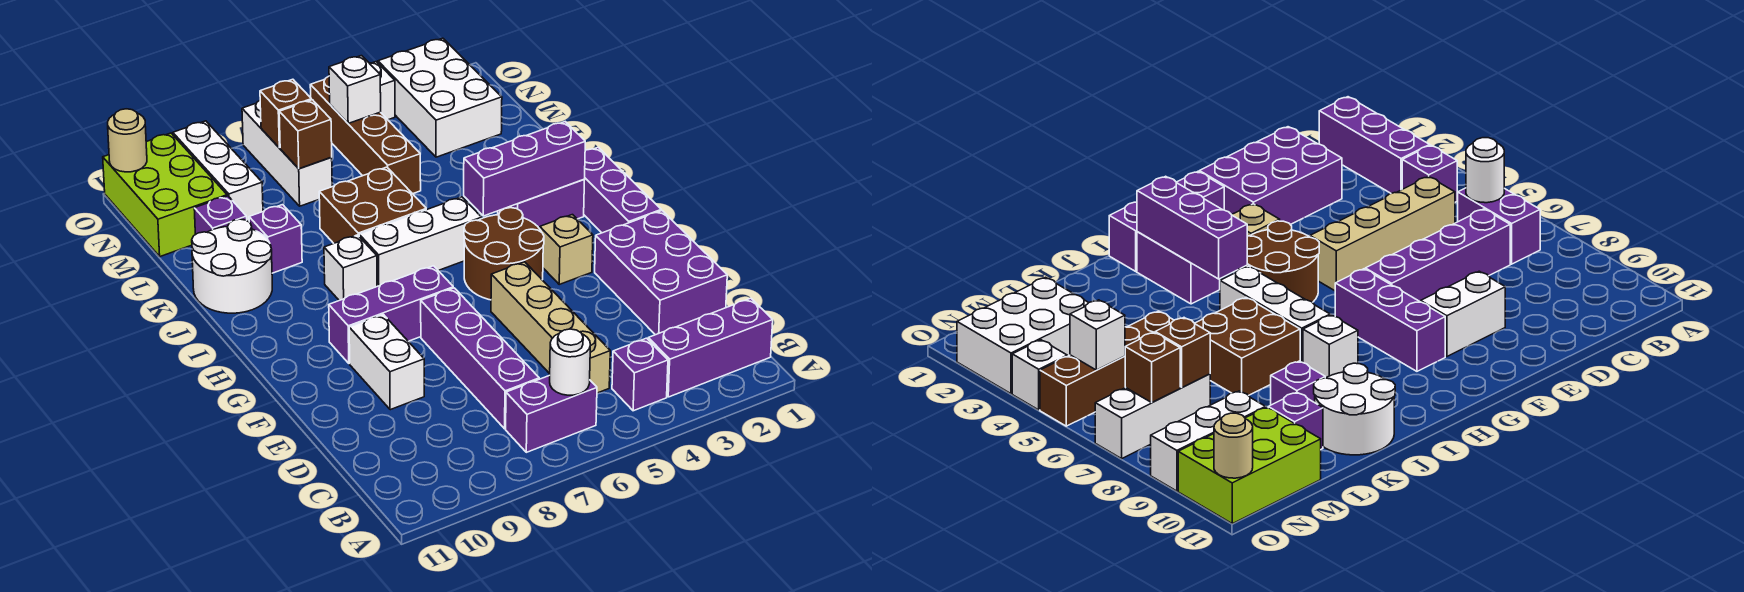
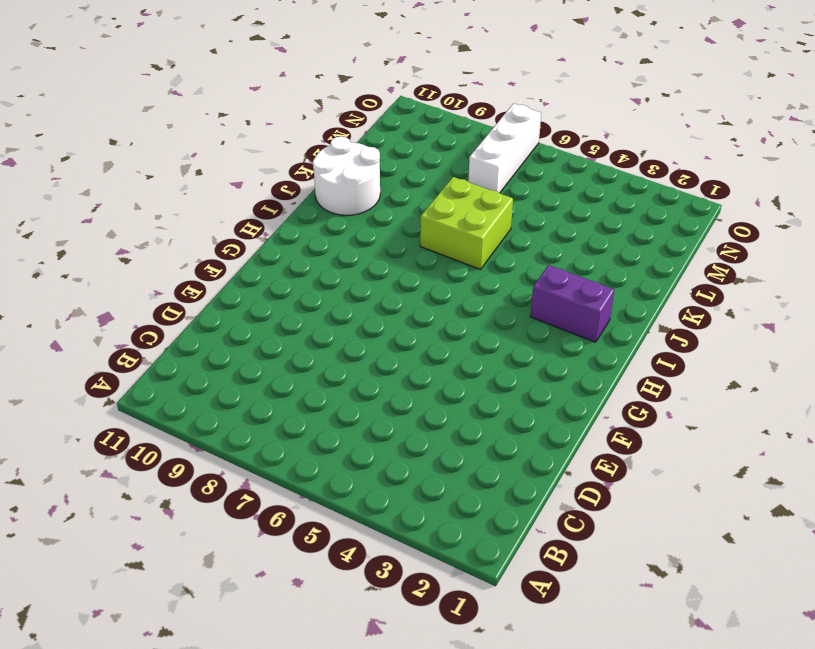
lime brick J6:K7 level 1 -> brown brick J6:K7 level 1
none -> purple brick B1:B3 level 1
none -> purple brick B4 level 1
none -> purple brick B6:B7 level 1
none -> tan brick C5:F5 level 1

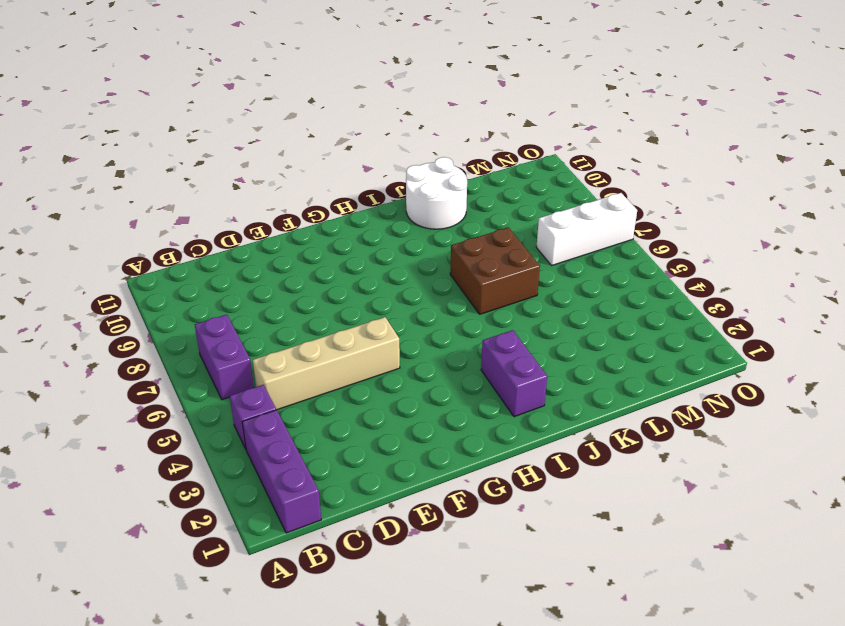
none -> purple brick C7:F7 level 1
none -> purple brick D1:F2 level 1
none -> white brick E9:F9 level 1
none -> purple brick G1:I1 level 1

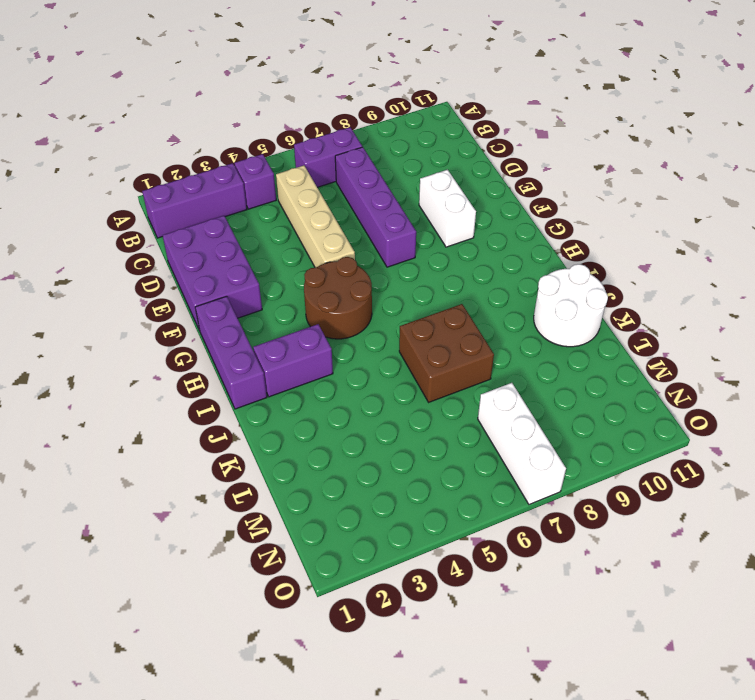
none -> tan brick G3 level 1
none -> purple brick G7:G9 level 1
none -> white brick I5:I7 level 1
none -> white brick I8 level 1

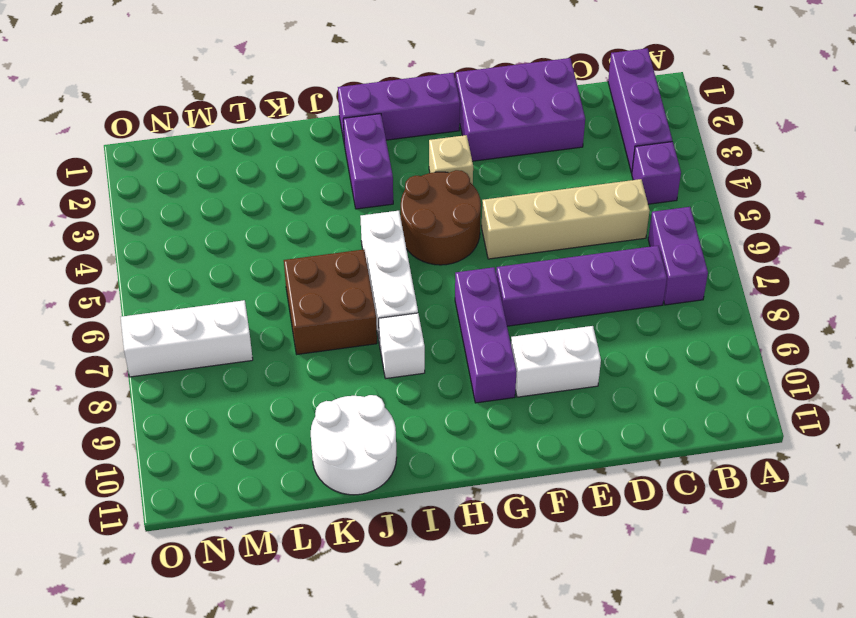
none -> purple brick K9 level 1
none -> brown brick L5:O5 level 1
none -> purple brick L10 level 1
none -> white brick M2:O3 level 1

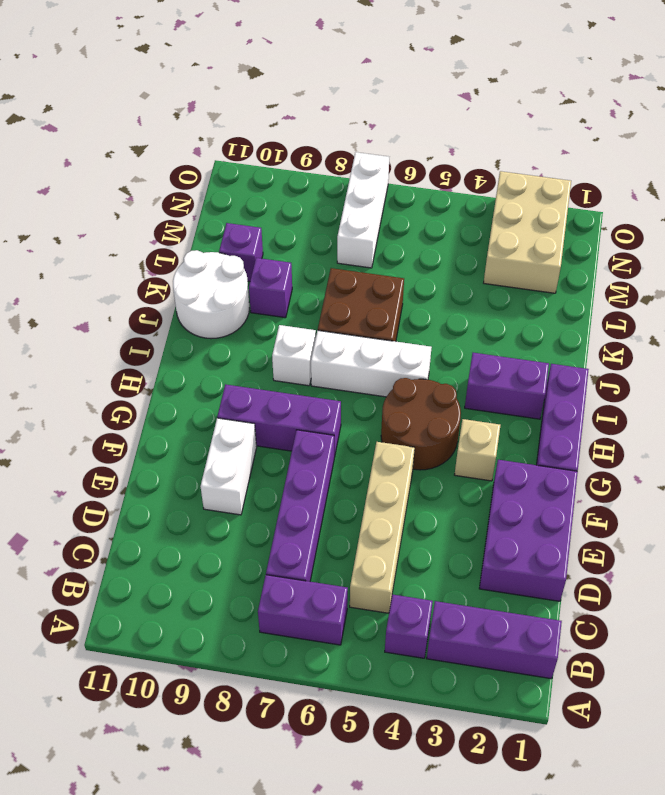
tan brick M2:O3 level 1 -> white brick M2:O3 level 1
none -> brown brick L5:O5 level 1
none -> white brick M9:O9 level 1
none -> lime brick M10:O11 level 1
none -> white brick O4 level 1

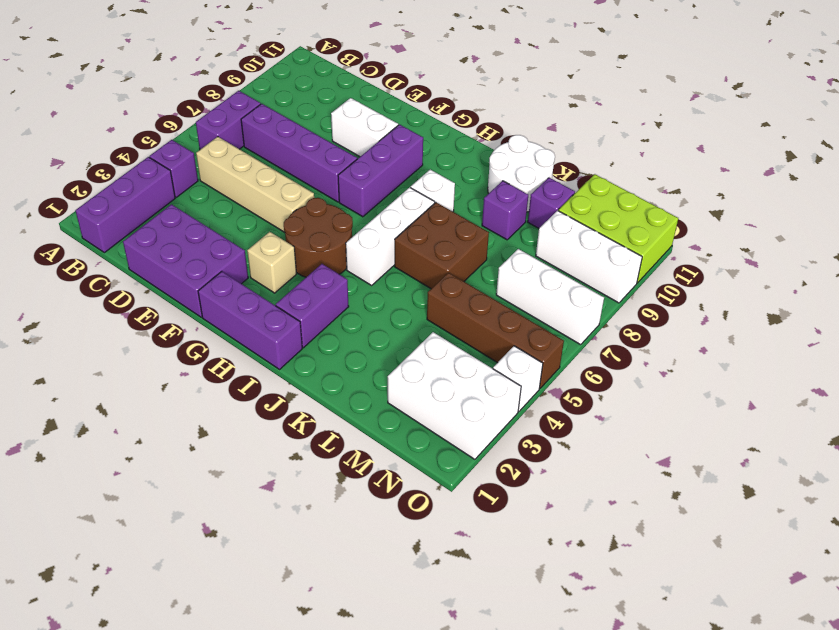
none -> white round brick B6 level 2
none -> purple brick I2:I4 level 2
none -> brown brick M7 level 2
none -> white brick N5 level 2

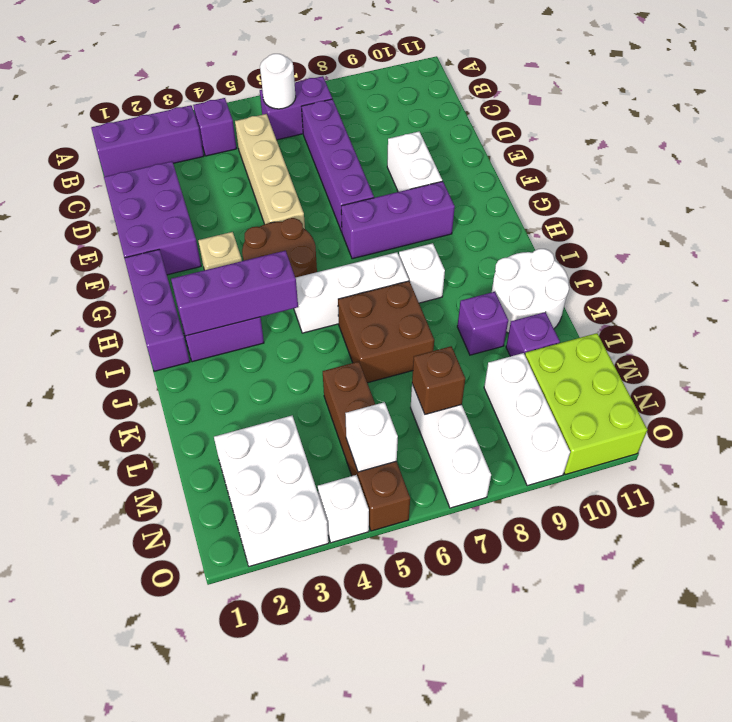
none -> brown brick N7 level 2
none -> tan round brick O11 level 2

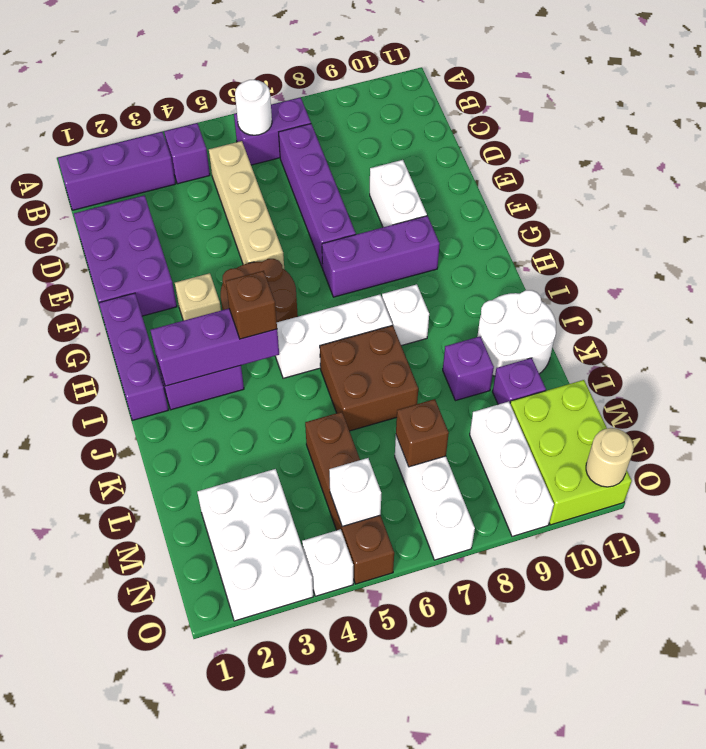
brown brick I4 level 3 -> brown brick N7 level 2

